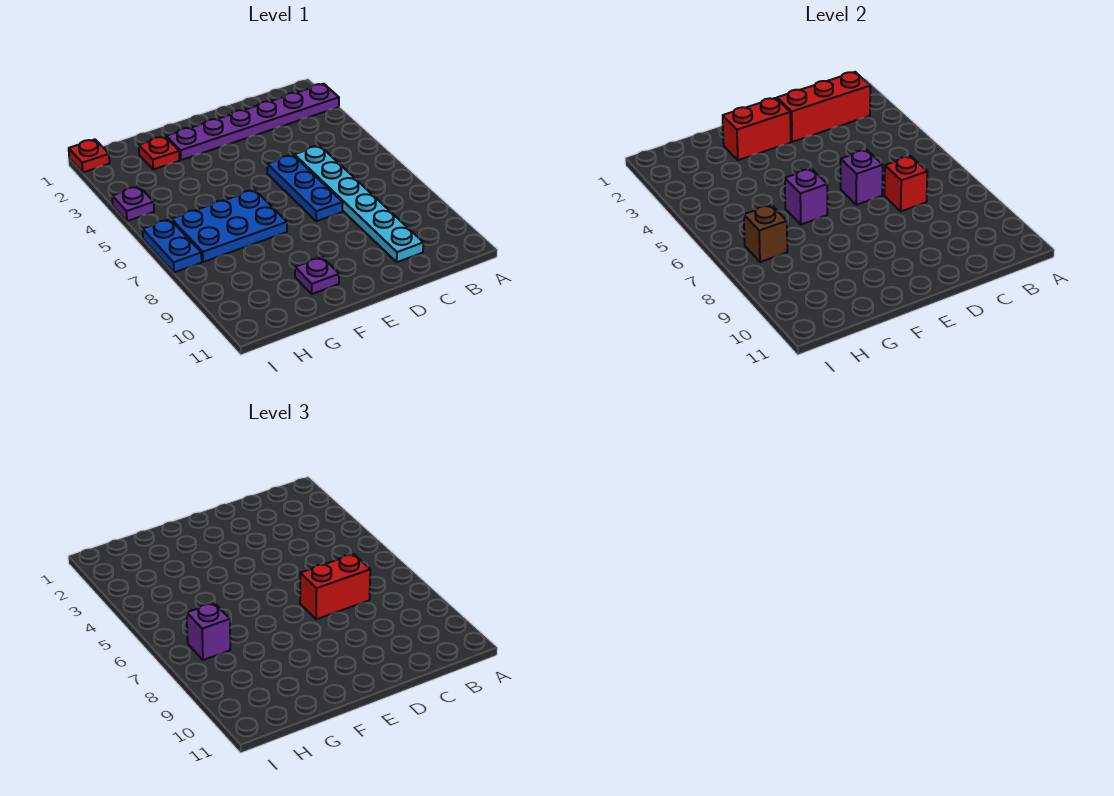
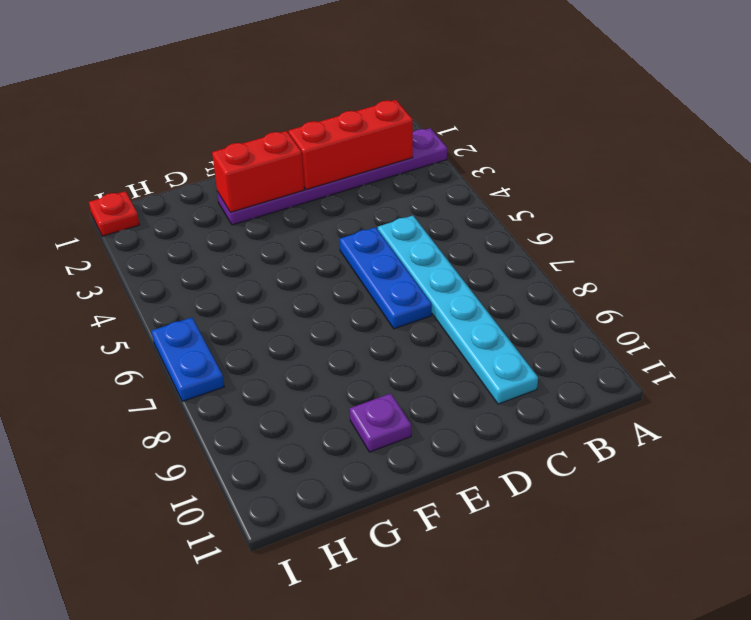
none -> blue plate F6:H7 level 1
none -> red plate G2 level 1
none -> purple plate I4 level 1

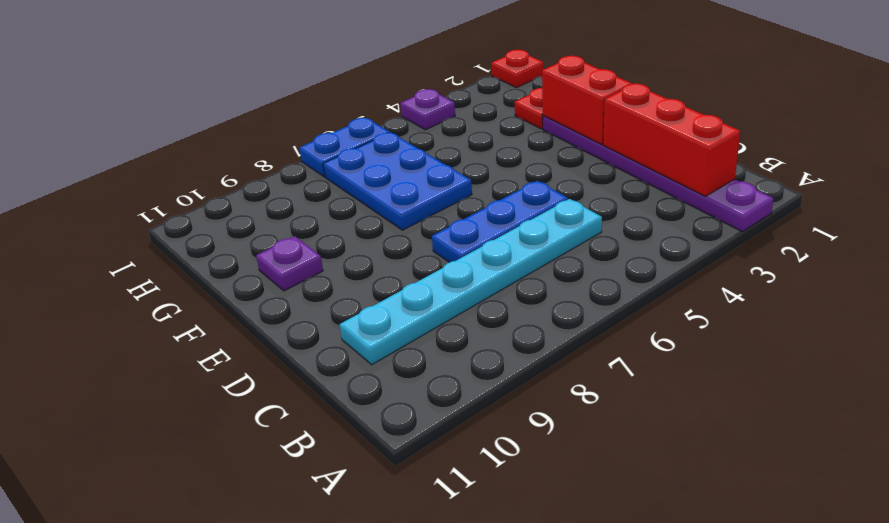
none -> red brick C7 level 2
none -> purple brick D6 level 2
none -> purple brick F6 level 2

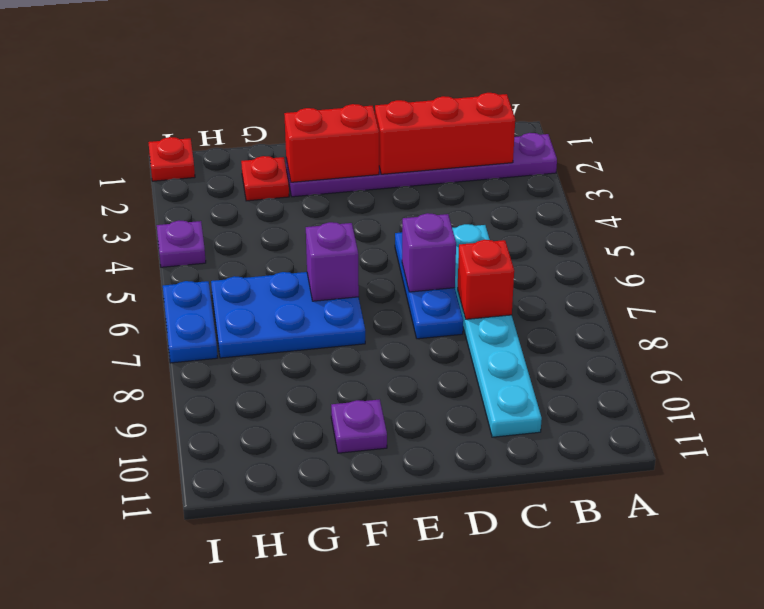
none -> brown brick H7 level 2
none -> red brick C7:D7 level 3
none -> purple brick H7 level 3

